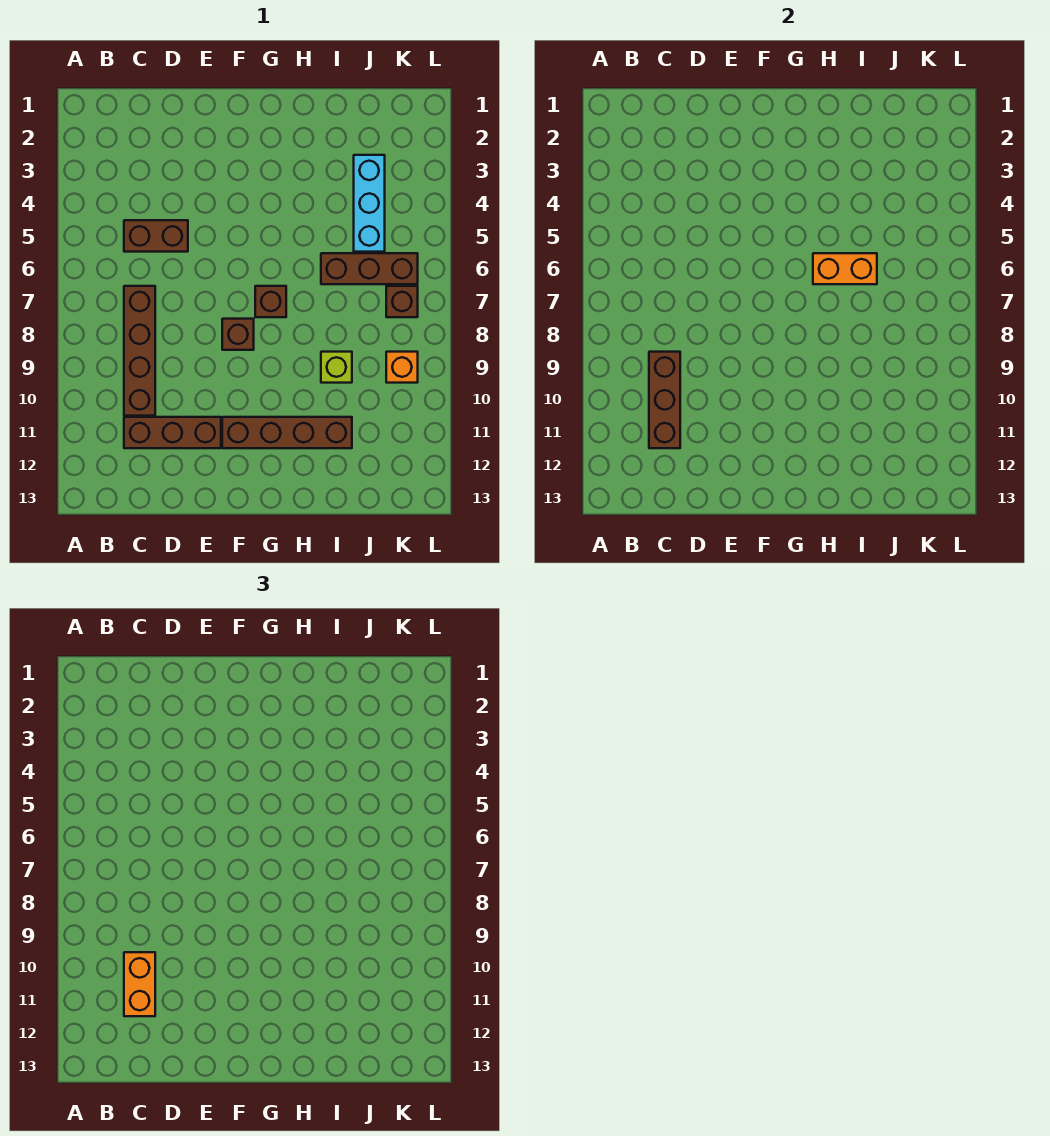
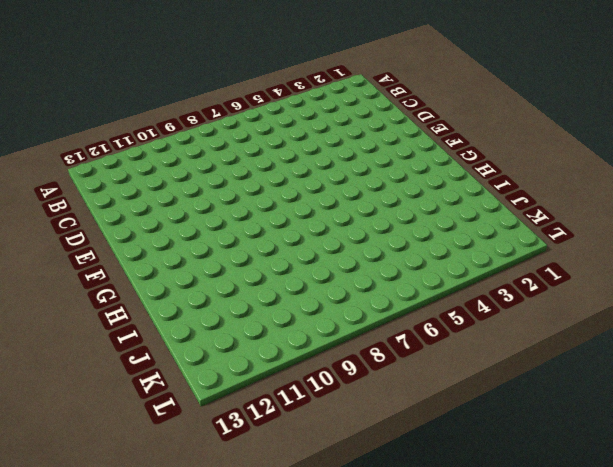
none -> brown brick C5:D5 level 1
none -> brown brick C7:C10 level 1
none -> brown brick C11:E11 level 1

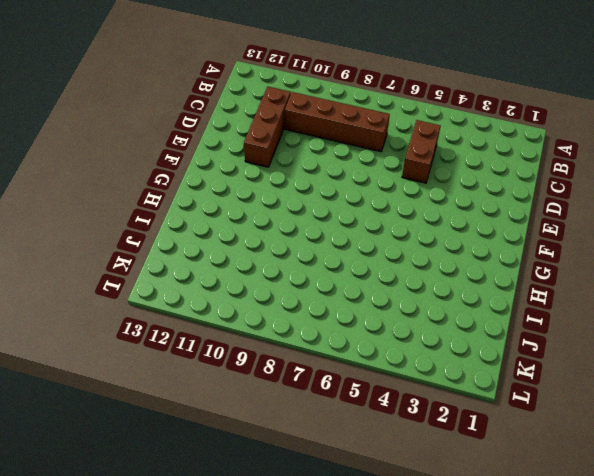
none -> brown brick F8 level 1
none -> brown brick F11:I11 level 1
none -> brown brick G7 level 1

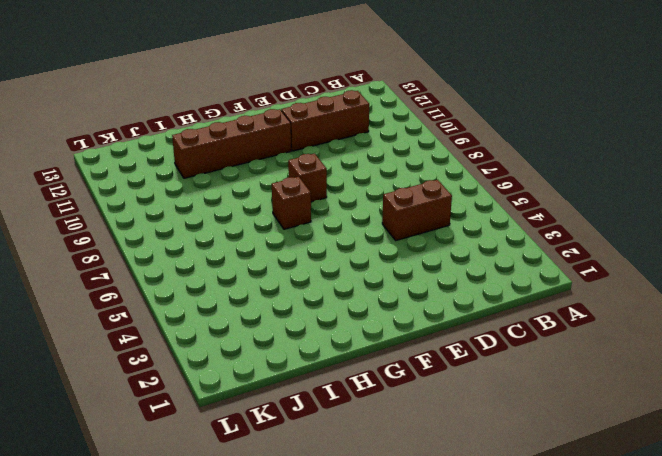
none -> brown brick C7:C10 level 1
none -> brown brick I6:K6 level 1
none -> lime brick I9 level 1

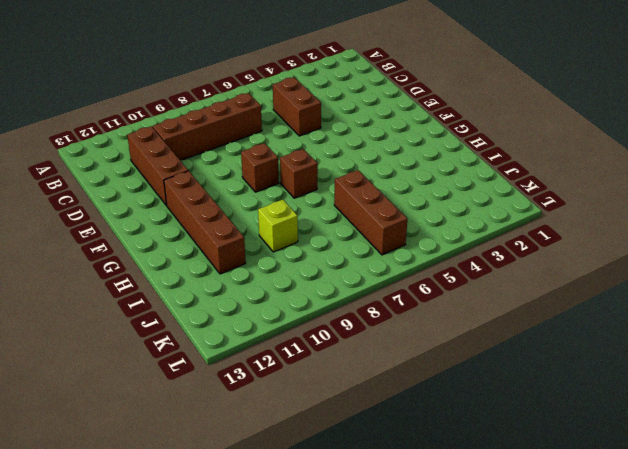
none -> cyan brick J3:J5 level 1
none -> brown brick K7 level 1
none -> orange brick K9 level 1

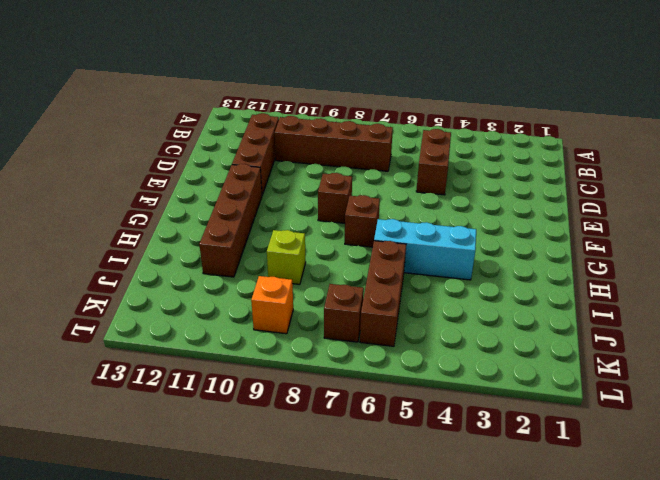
cyan brick H4:H6 level 1 -> cyan brick J3:J5 level 1
none -> brown brick C9:C11 level 2
none -> orange brick H6:I6 level 2
none -> orange brick C10:C11 level 3

